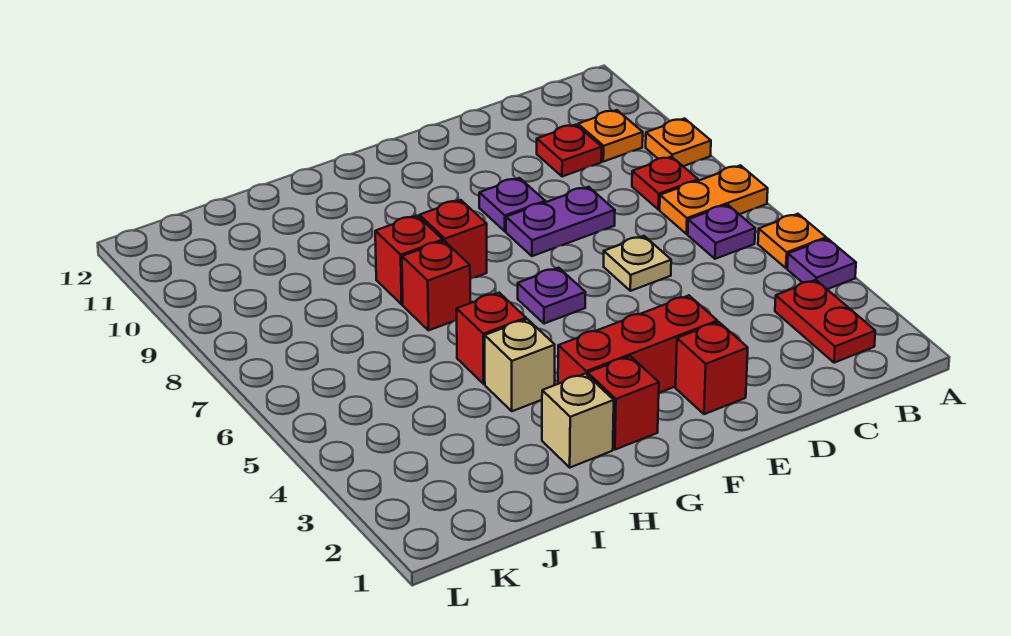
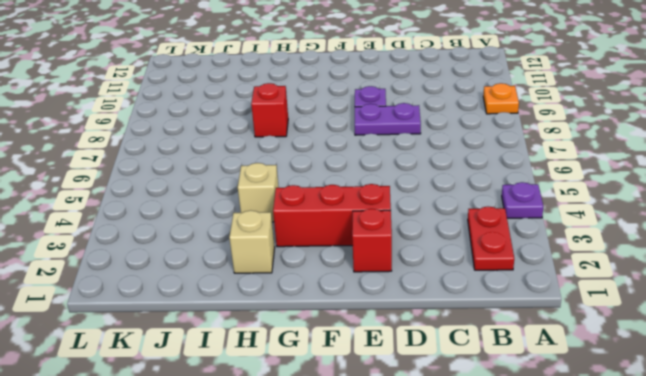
none -> orange plate A5 level 1
none -> orange plate A7:B7 level 1
none -> purple plate B6 level 1

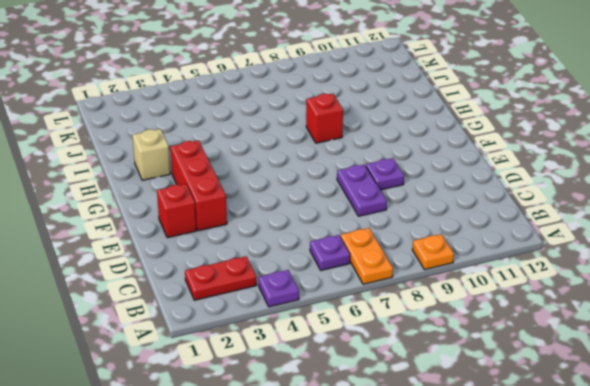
none -> orange plate A5 level 1
none -> red plate B8 level 1
none -> orange plate B10 level 1

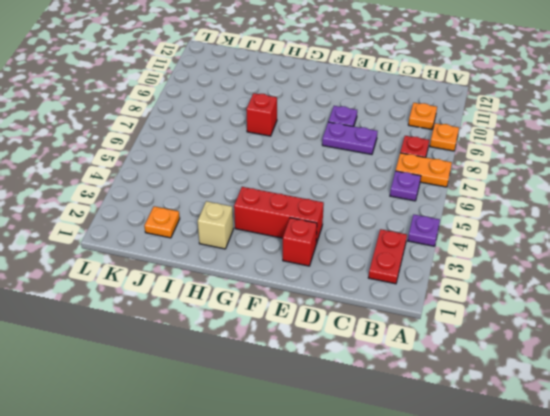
orange plate J2 level 1 -> orange plate A5 level 1
none -> red plate C10 level 1
none -> tan plate D6 level 1
none -> purple plate F6 level 1

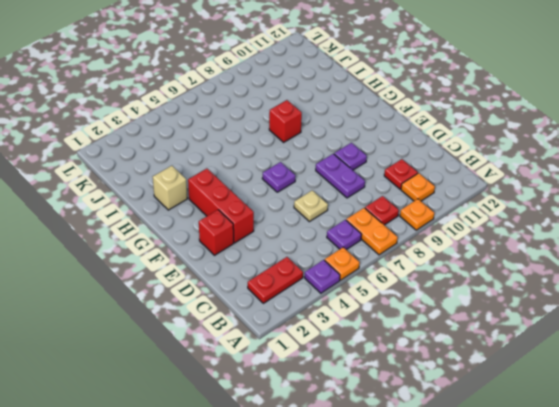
none -> red brick G2 level 1
none -> red brick G8 level 1
none -> tan brick H4 level 1

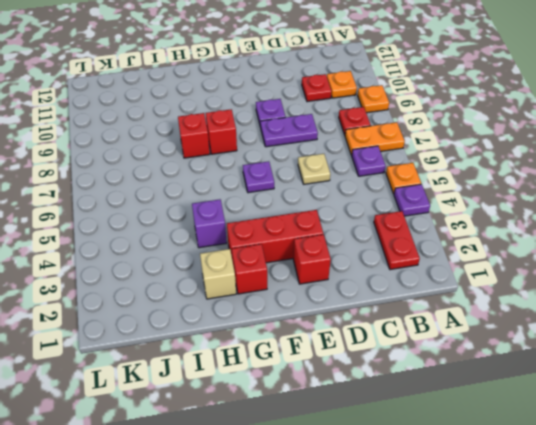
purple brick H4 level 1 -> tan brick H4 level 1
none -> red brick H5 level 1
none -> red brick H7 level 1

